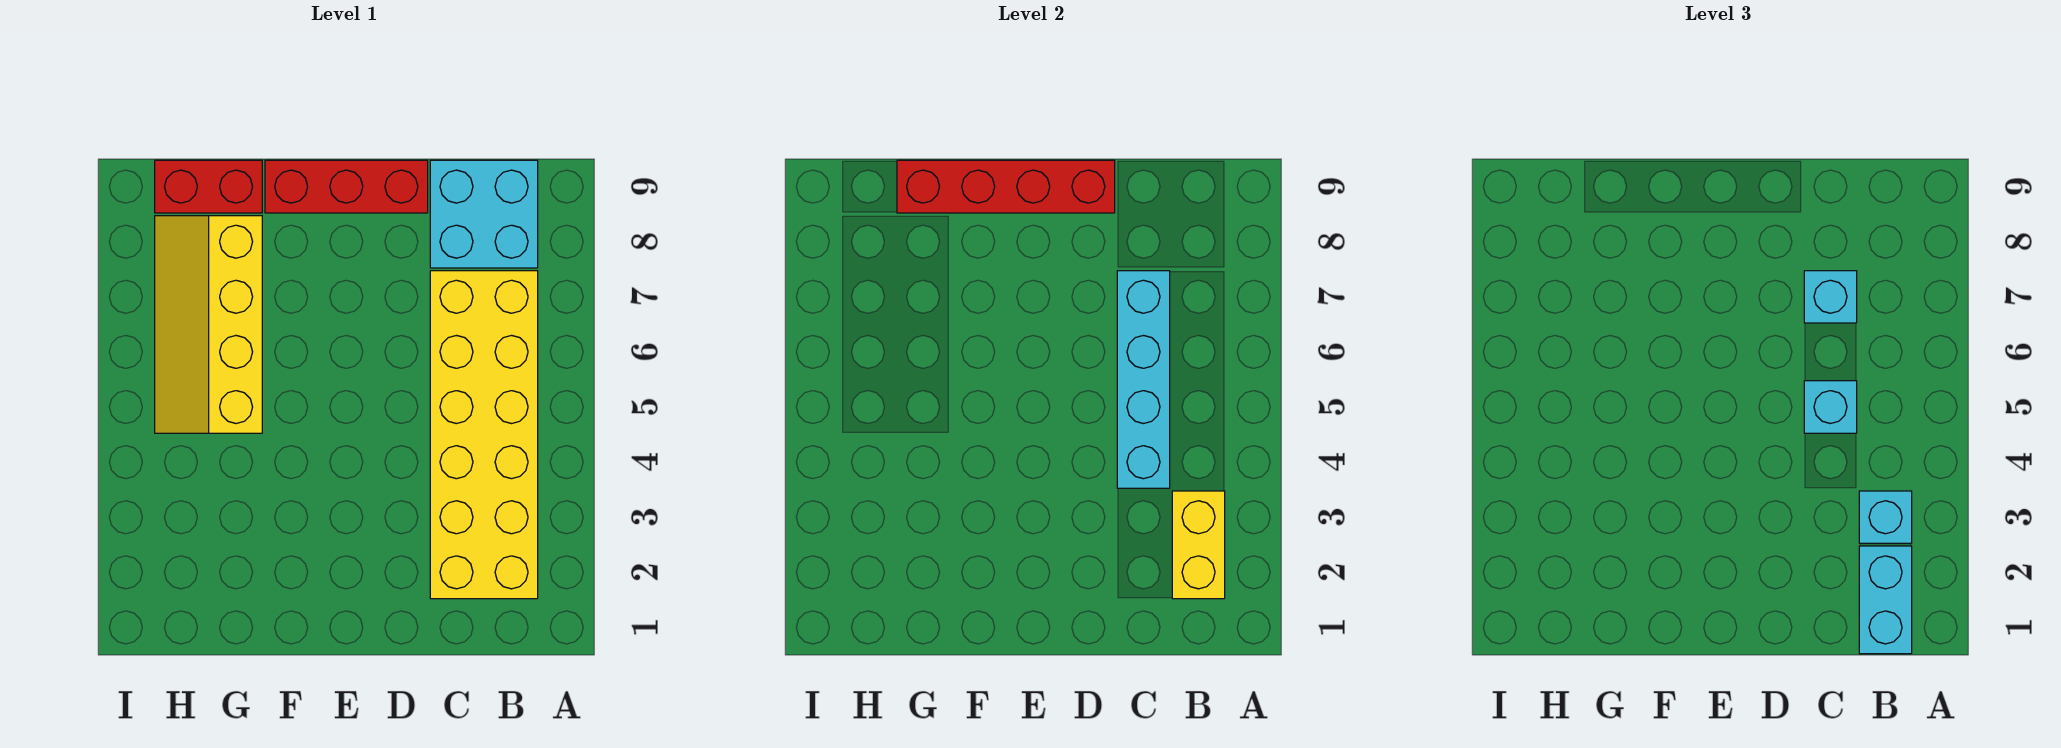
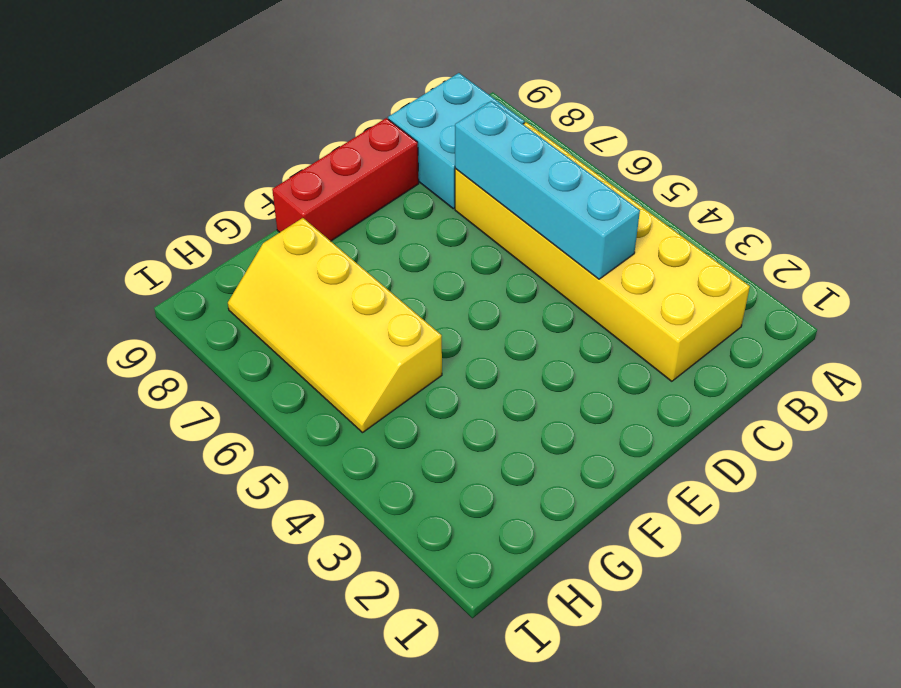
none -> red brick G9:H9 level 1
none -> yellow brick B2:B3 level 2
none -> red brick D9:G9 level 2

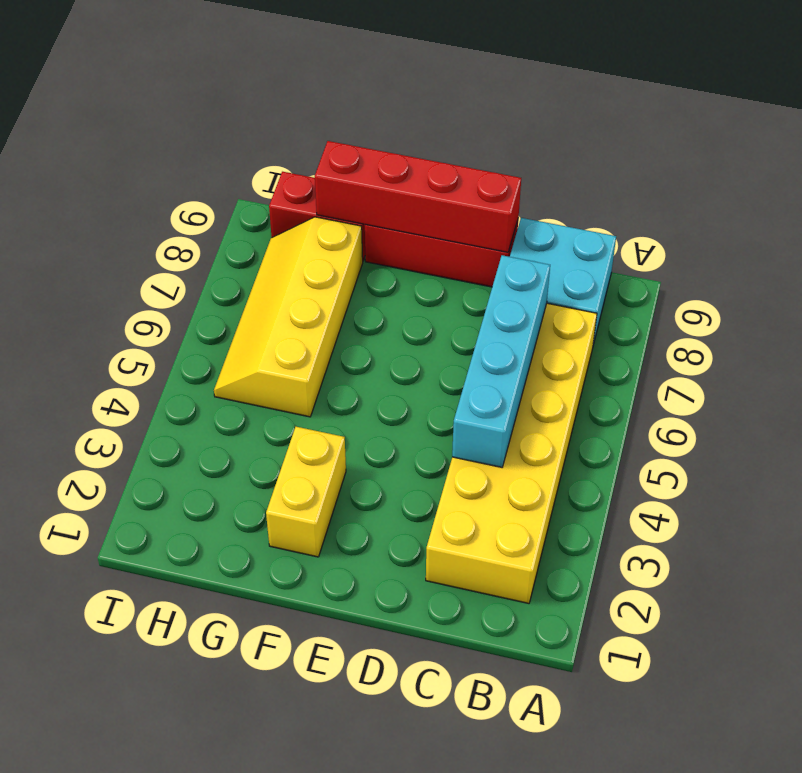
yellow brick F2:F3 level 1 -> yellow brick B2:B3 level 2
none -> cyan brick B1:B2 level 3
none -> cyan brick B3 level 3
none -> cyan brick C5 level 3

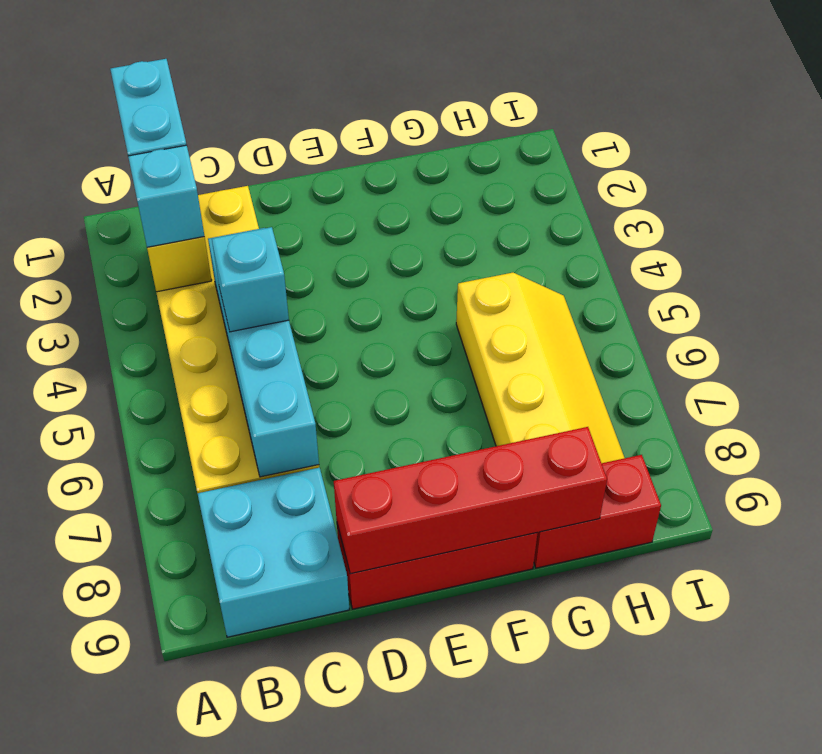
none -> cyan brick C7 level 3

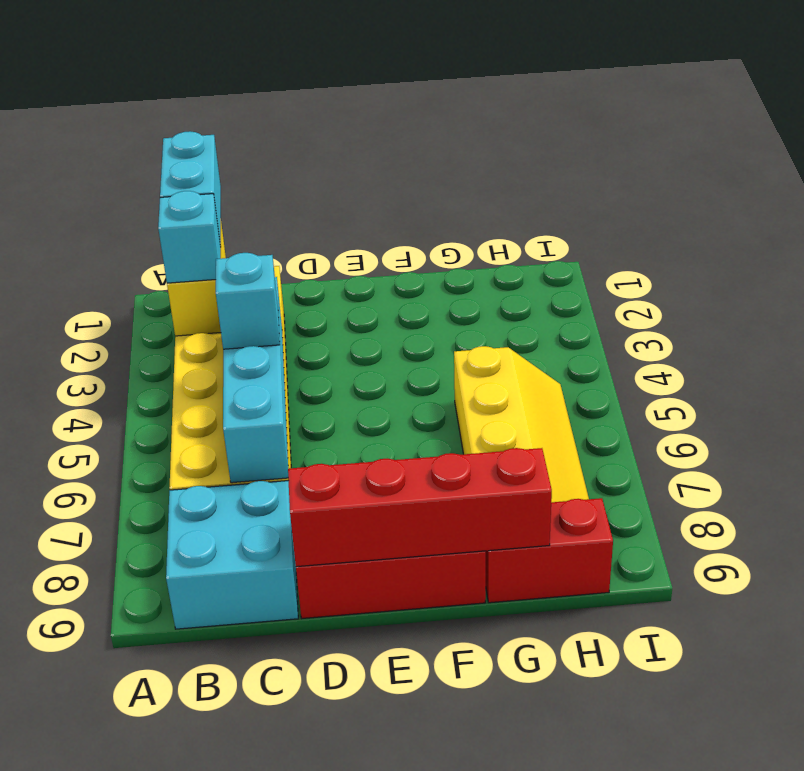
none -> cyan brick C7 level 3

